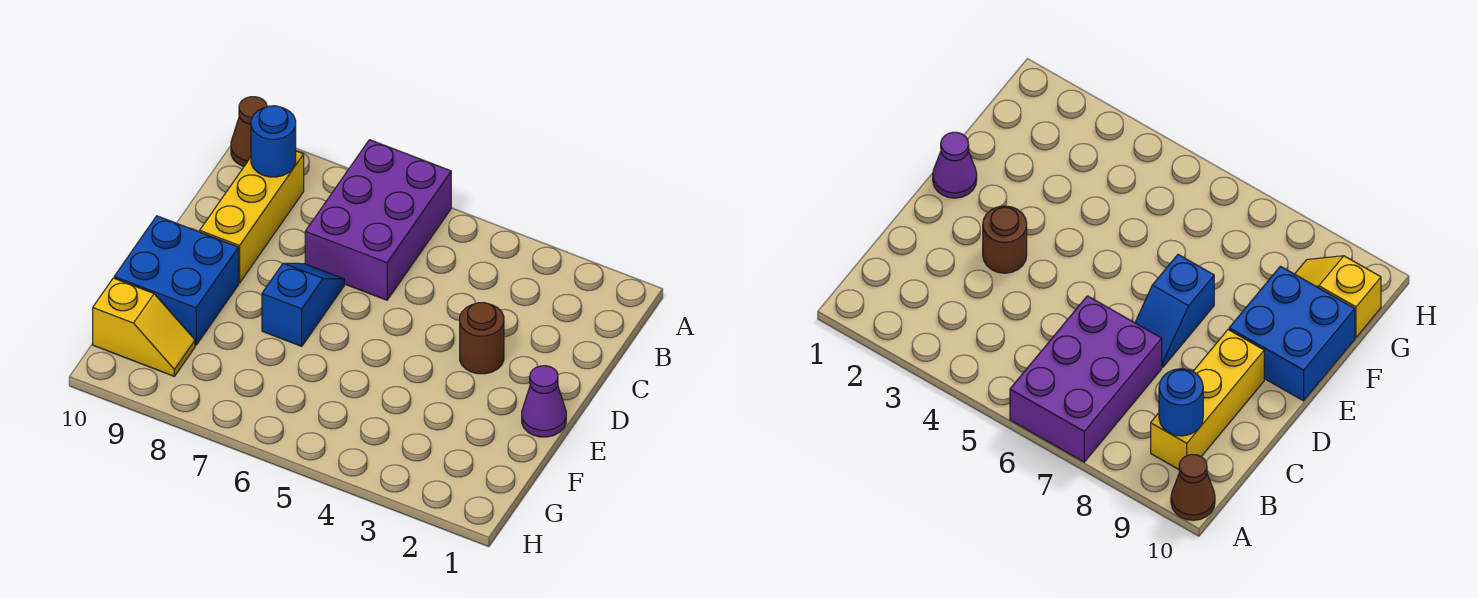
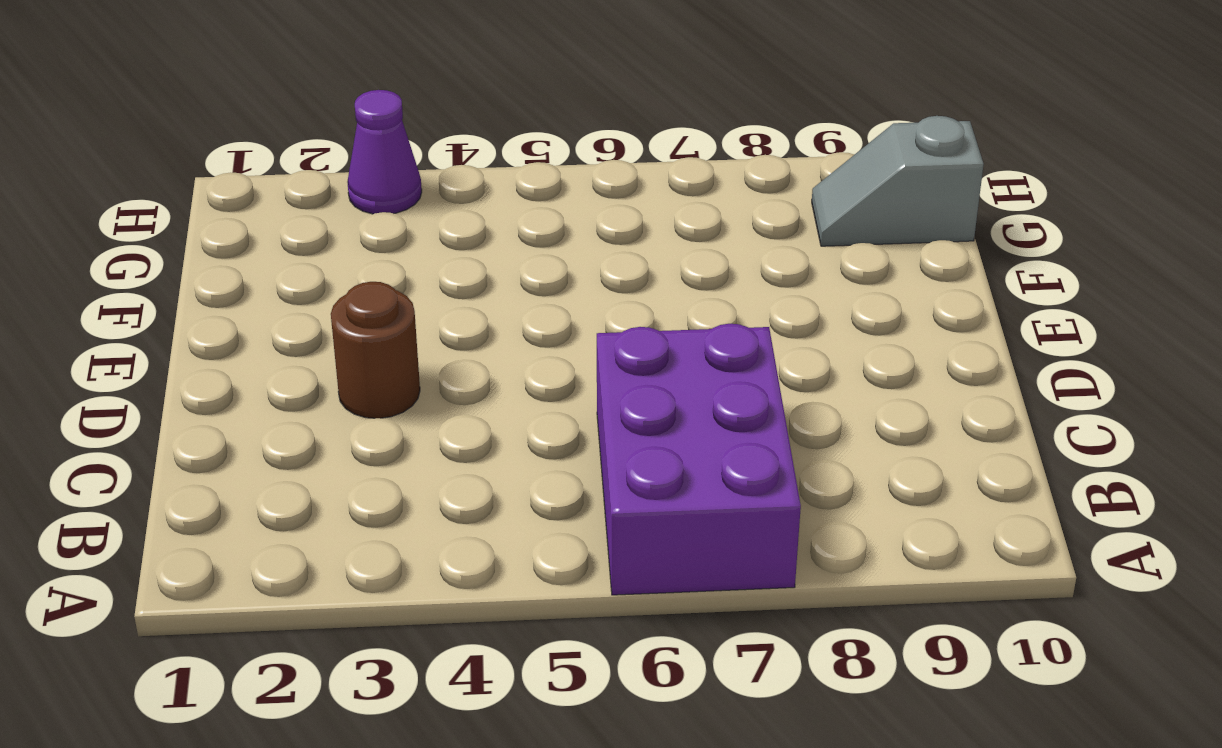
grey slope G9:G10 level 1 top 10 -> yellow slope G9:G10 level 1 top 10
purple cone H3 level 1 -> purple cone E1 level 1
none -> brown cone A10 level 1
none -> yellow brick B9:D9 level 1

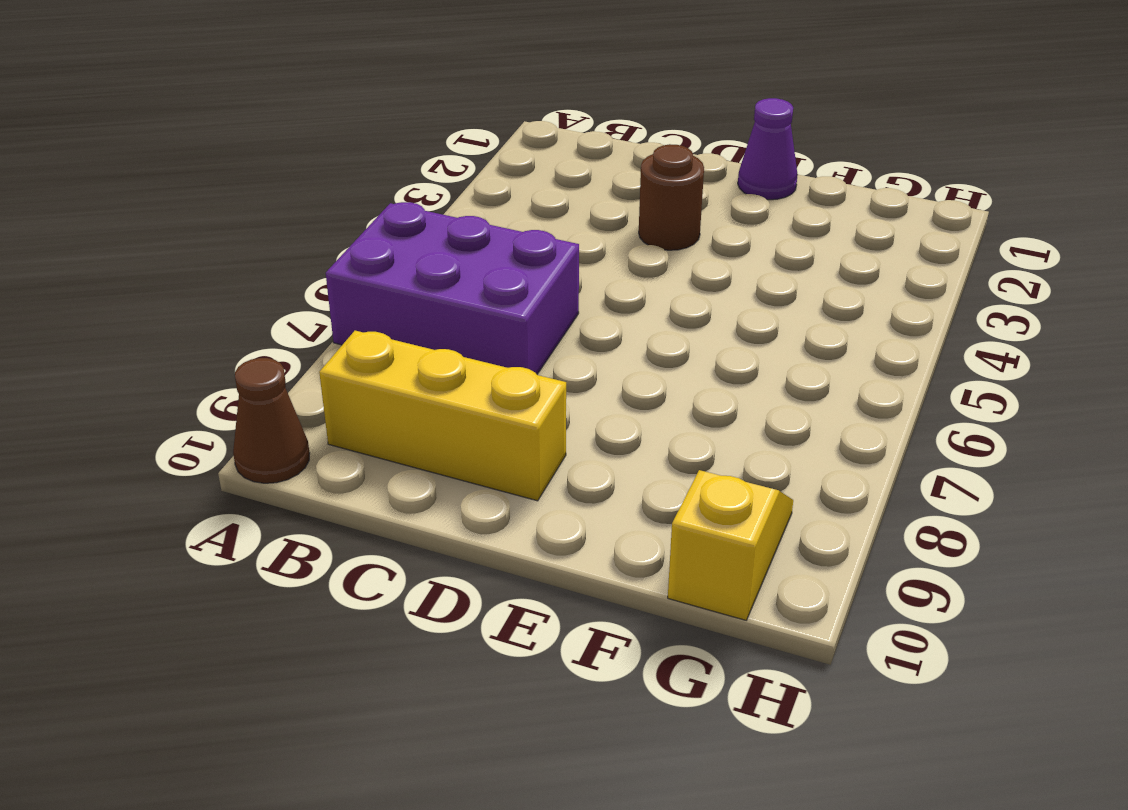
none -> blue slope D7:E7 level 1 top E
none -> blue brick E9:F10 level 1

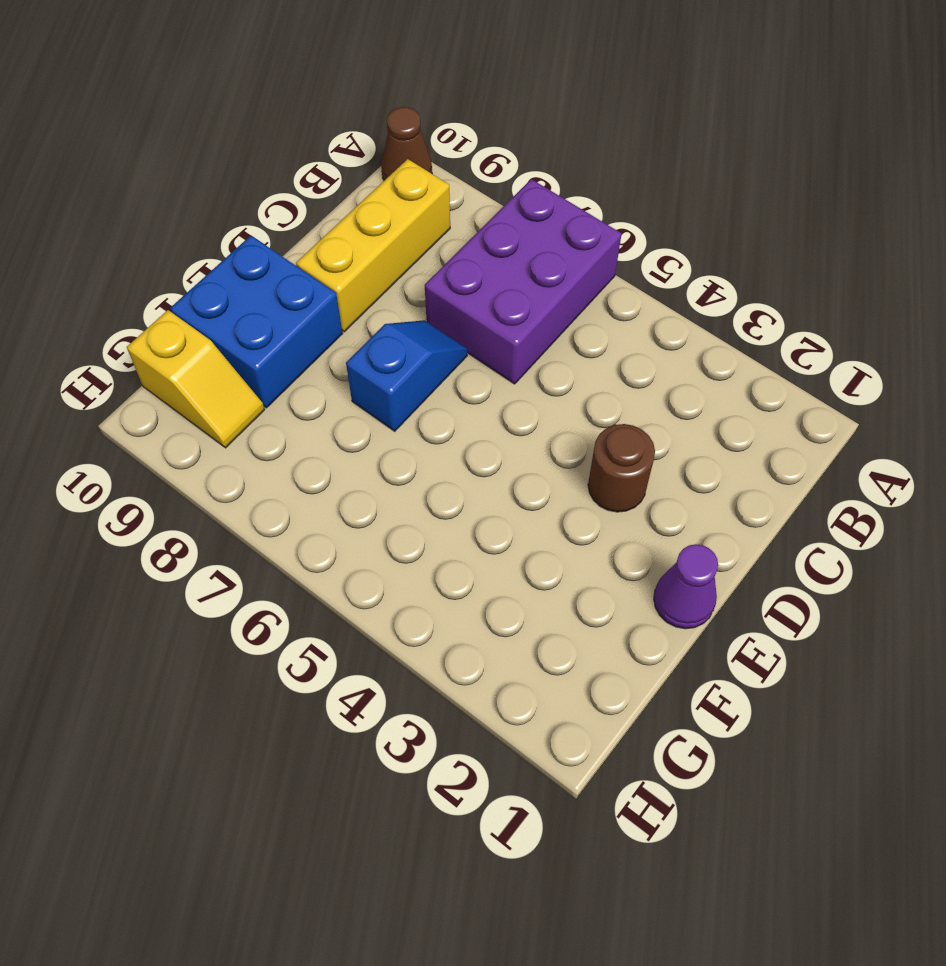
none -> blue round brick B9 level 2

